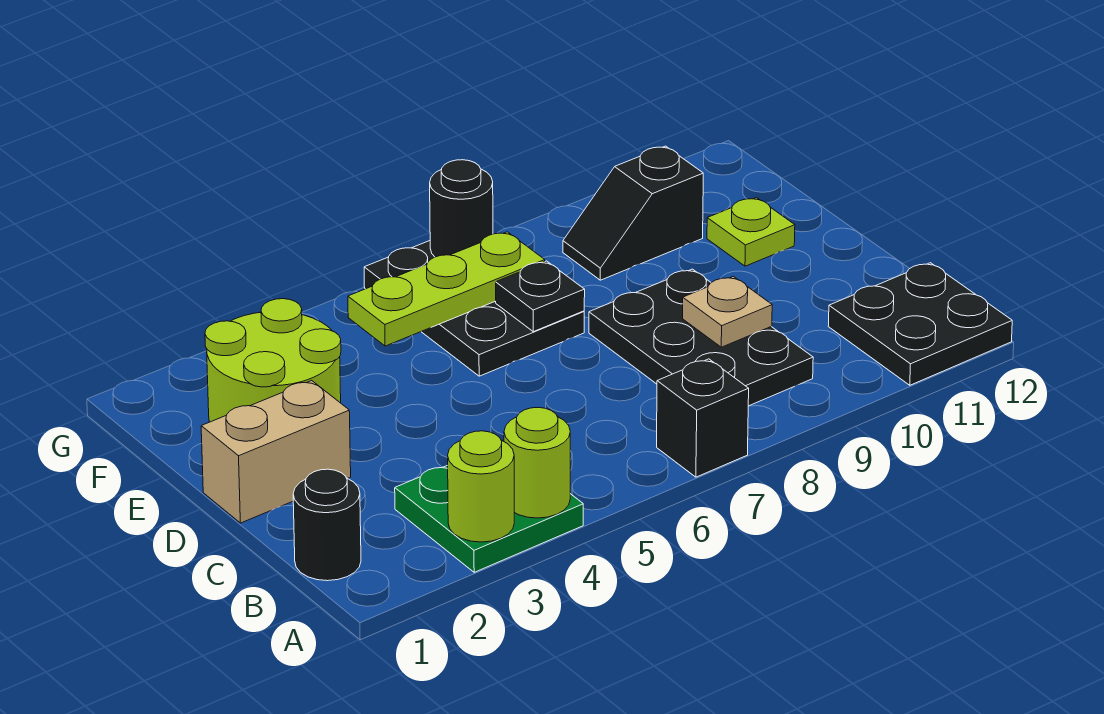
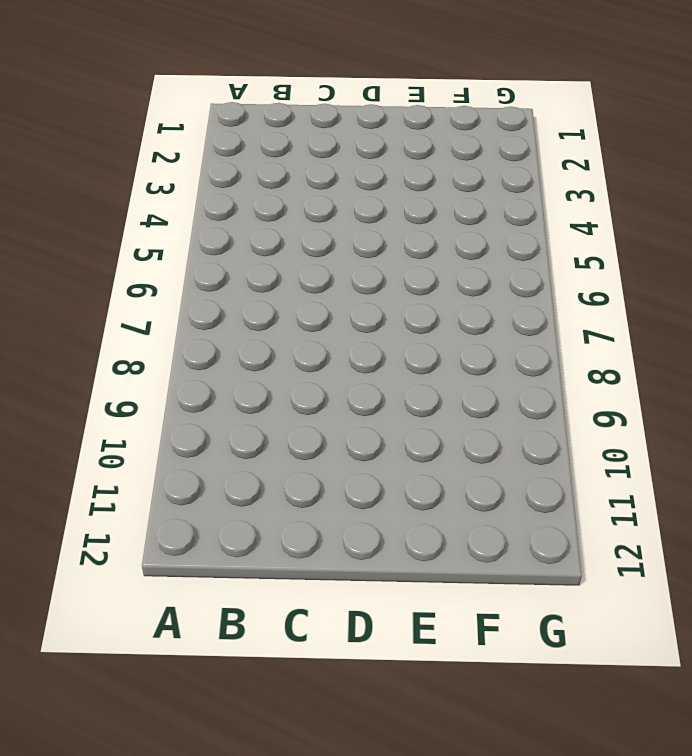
none -> green plate A3:B4 level 1
none -> black brick A7 level 1
none -> black plate A11:B12 level 1

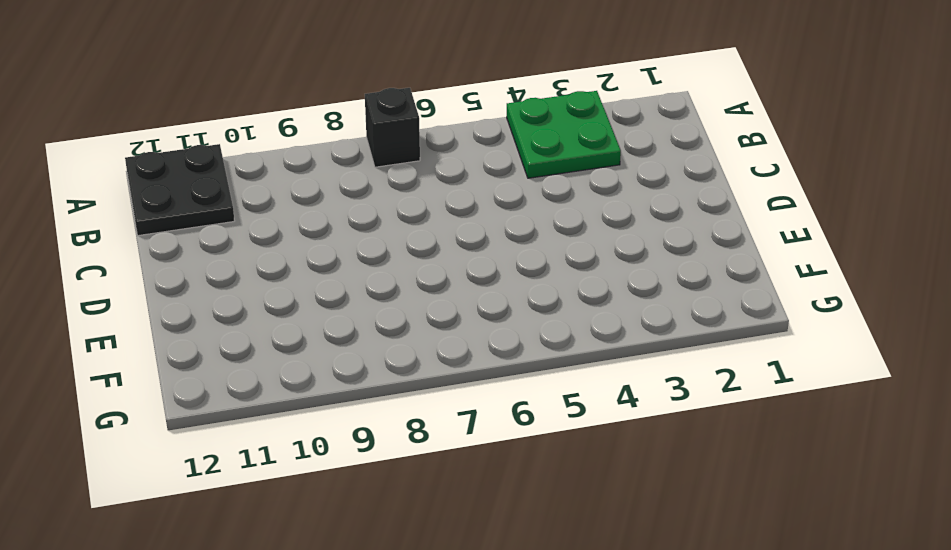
none -> black round brick B1 level 1
none -> black plate B8:D9 level 1
none -> tan brick D1:D2 level 1

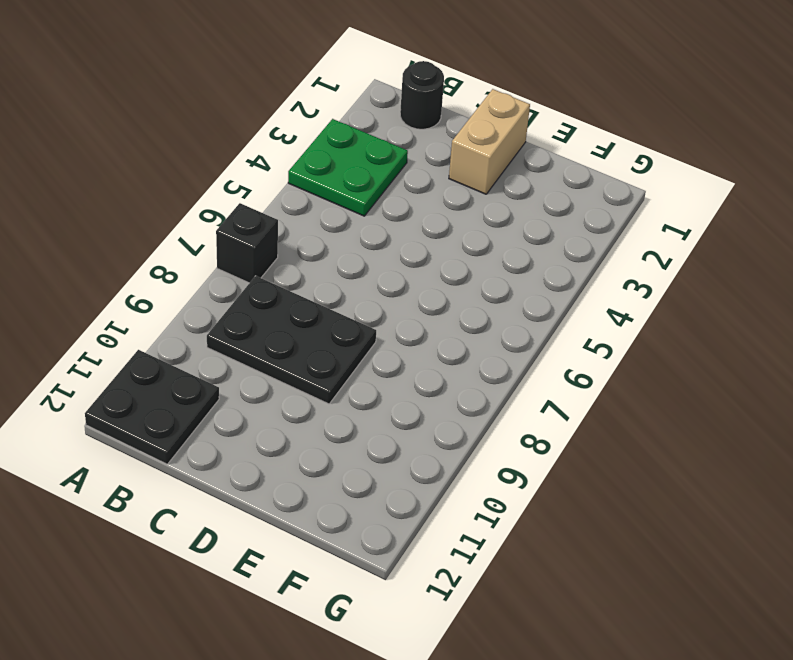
none -> lime round brick E2:F3 level 1
none -> black plate E6:G7 level 1
none -> lime plate E11 level 1

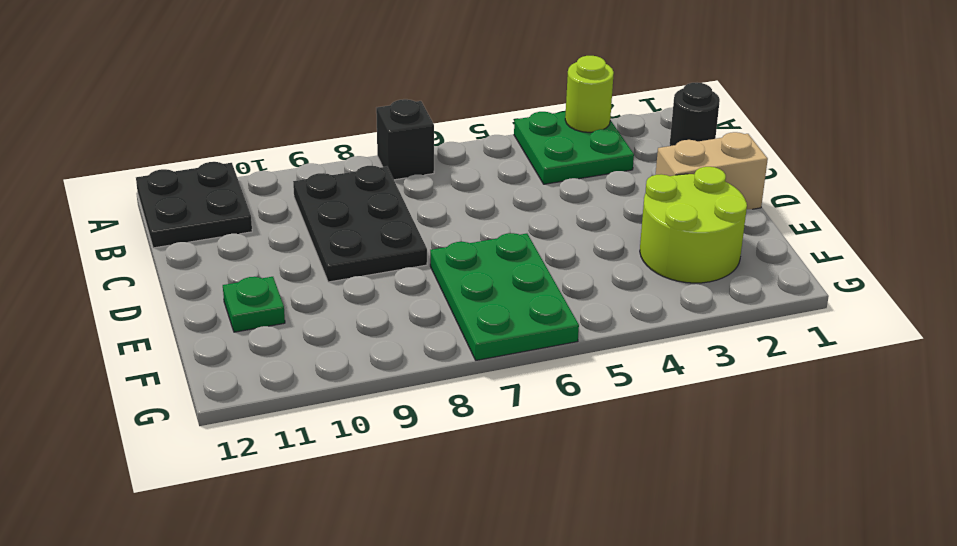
green plate E6:G7 level 1 -> black plate E6:G7 level 1
green plate E11 level 1 -> lime plate E11 level 1
none -> black slope F9:F10 level 1 top 10
none -> lime round brick A4 level 2
none -> tan plate C9 level 2

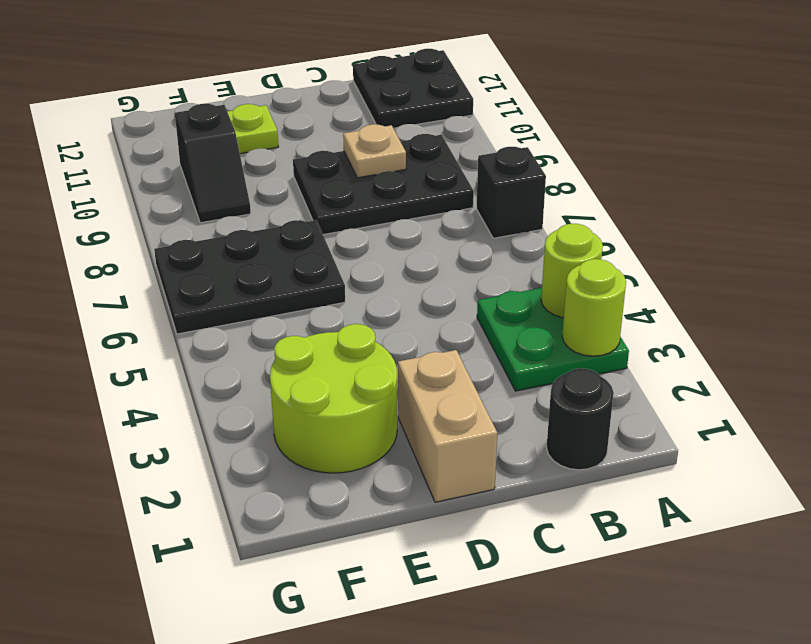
none -> black plate E7 level 2
none -> lime plate F5:F7 level 2
none -> black round brick G7 level 2

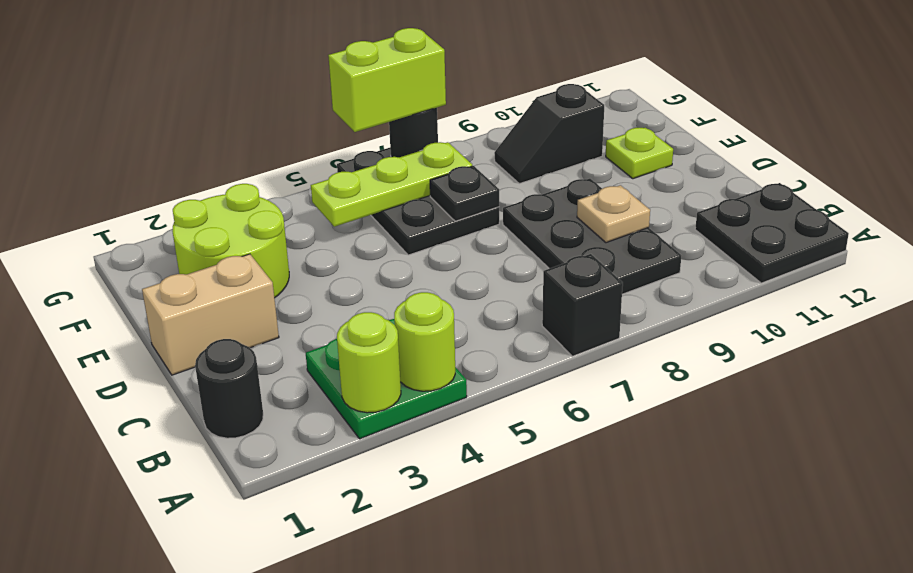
lime brick G6:G7 level 3 -> none

